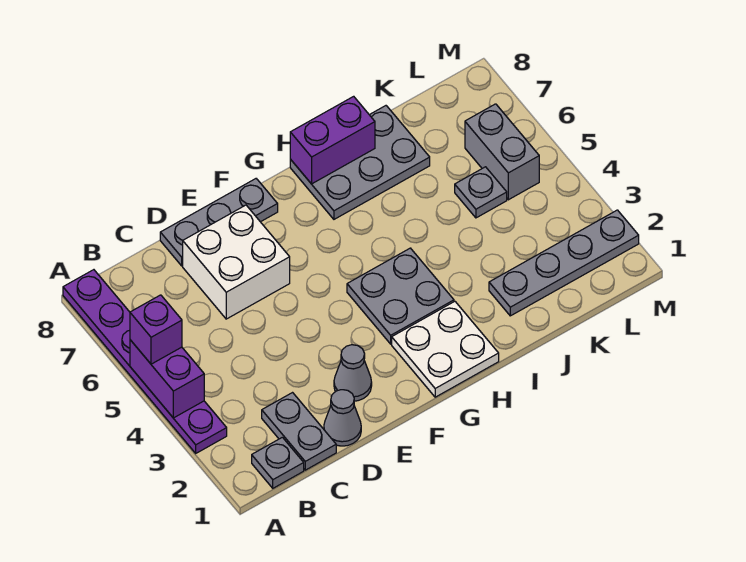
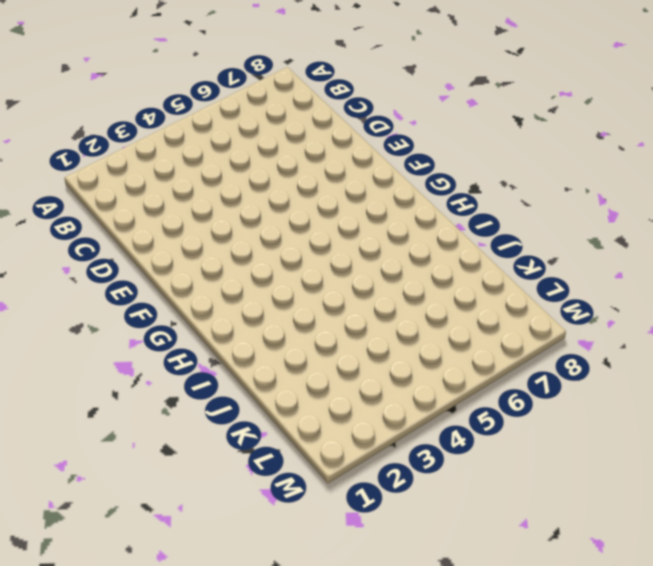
none -> purple plate A3:A8 level 1
none -> grey plate B1 level 1
none -> grey plate C1:C2 level 1

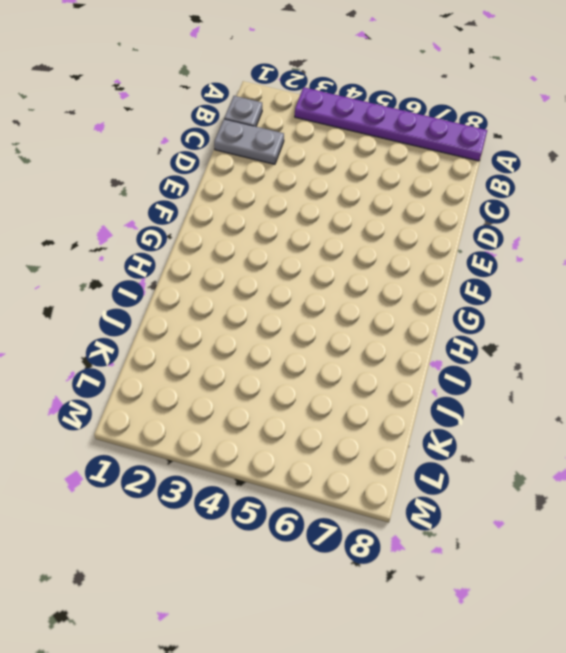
none -> grey cone D1 level 1
none -> white brick D6:E7 level 1
none -> grey plate D8:F8 level 1

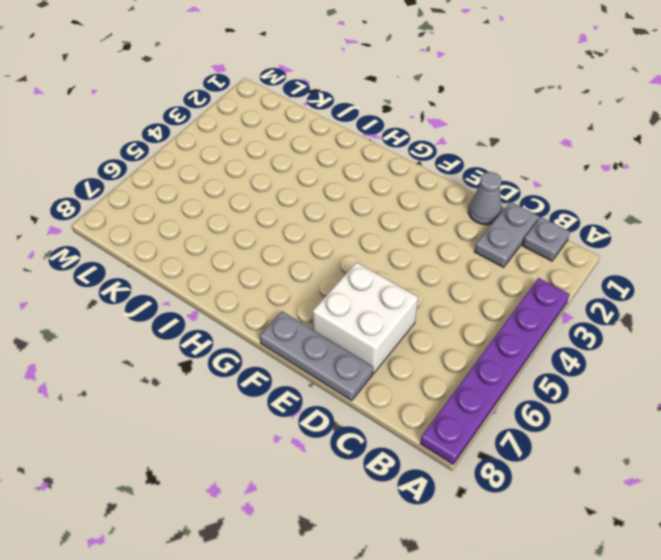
none -> grey cone E2 level 1
none -> white plate G1:H2 level 1
none -> grey plate G3:H4 level 1

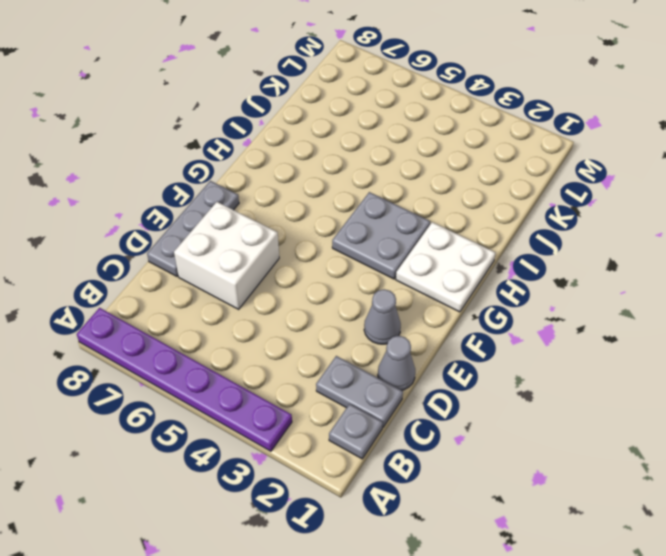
none -> grey plate H7:J8 level 1
none -> grey plate J2:M2 level 1
none -> grey plate K5 level 1

